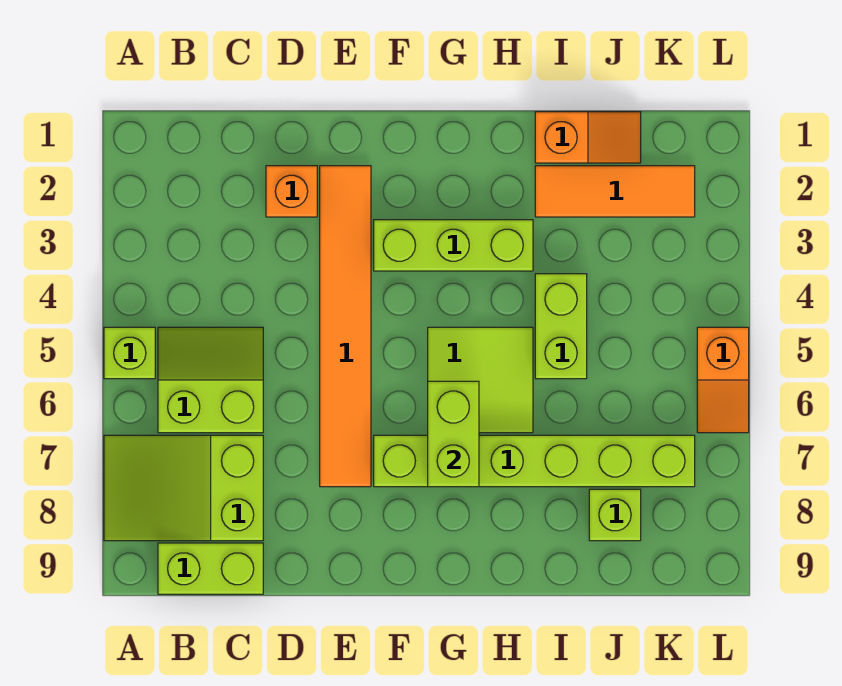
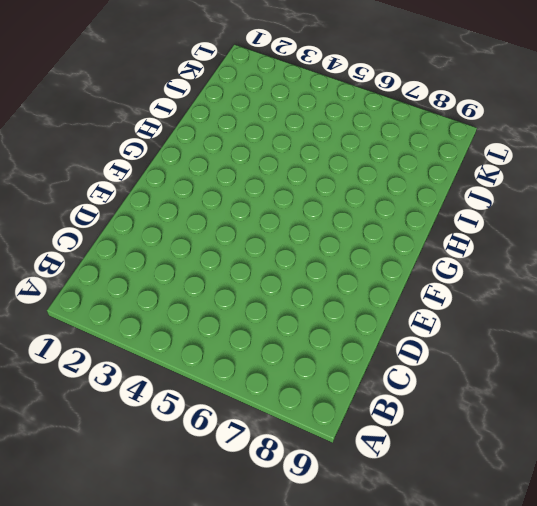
none -> lime brick A5 level 1
none -> lime slope A7:C8 level 1 top C
none -> lime slope B5:C6 level 1 top 6

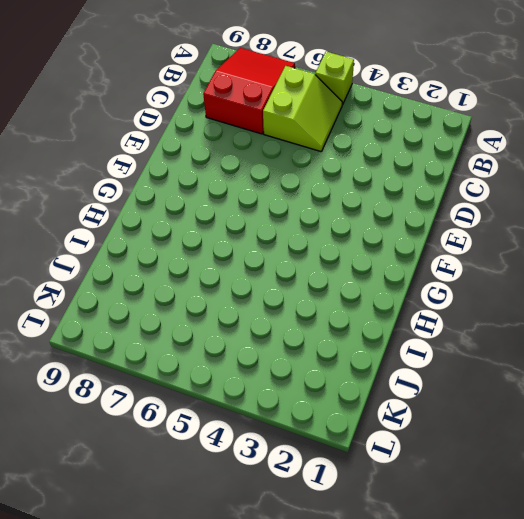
red slope A7:C8 level 1 top C -> lime slope A7:C8 level 1 top C
none -> lime brick B9:C9 level 1
none -> orange brick D2 level 1
none -> orange tile E2:E7 level 1

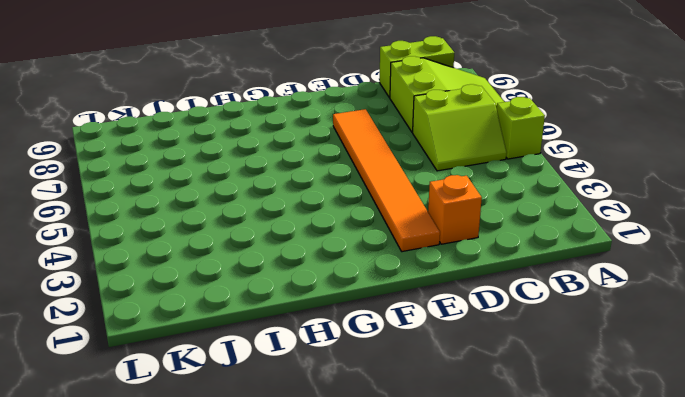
none -> lime brick F3:H3 level 1
none -> lime brick F7:K7 level 1
none -> lime tile G5:H6 level 1

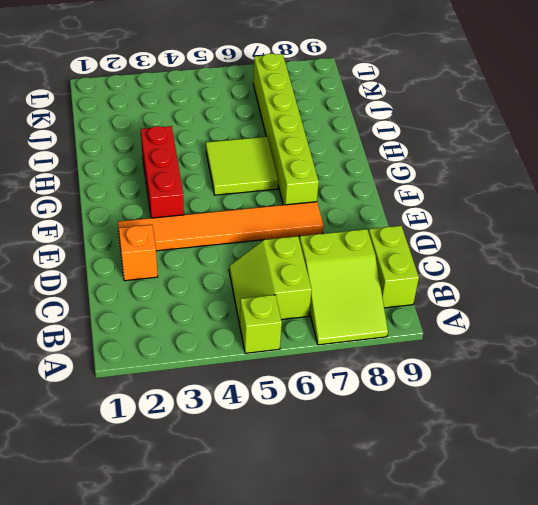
red brick F3:H3 level 1 -> lime brick F3:H3 level 1
none -> orange slope I1:J1 level 1 top I
none -> orange tile I2:K2 level 1
none -> lime brick I4:I5 level 1

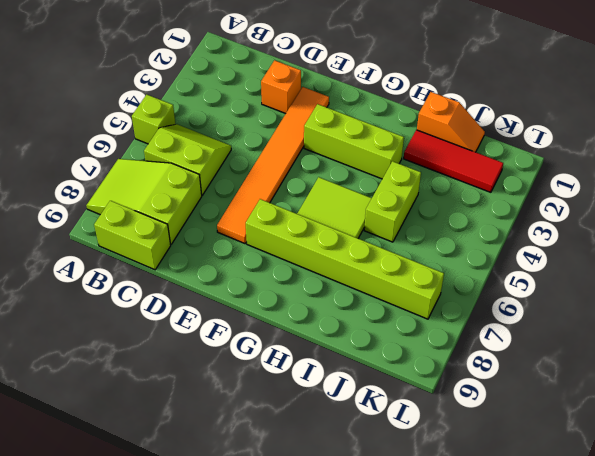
red tile I2:K2 level 1 -> orange tile I2:K2 level 1
none -> lime brick J8 level 1
none -> orange slope L5:L6 level 1 top 5
none -> lime brick G6:G7 level 2

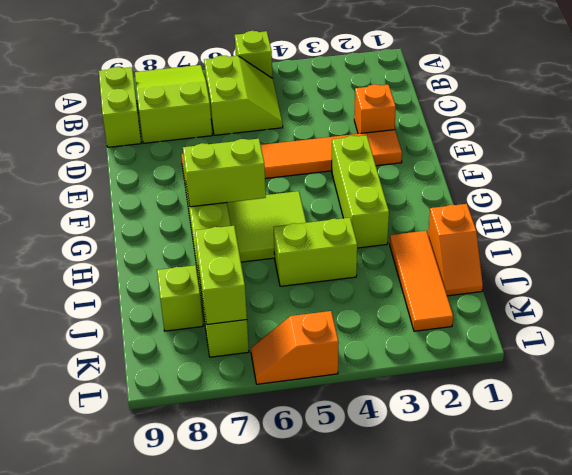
lime brick J7:K7 level 2 -> none

